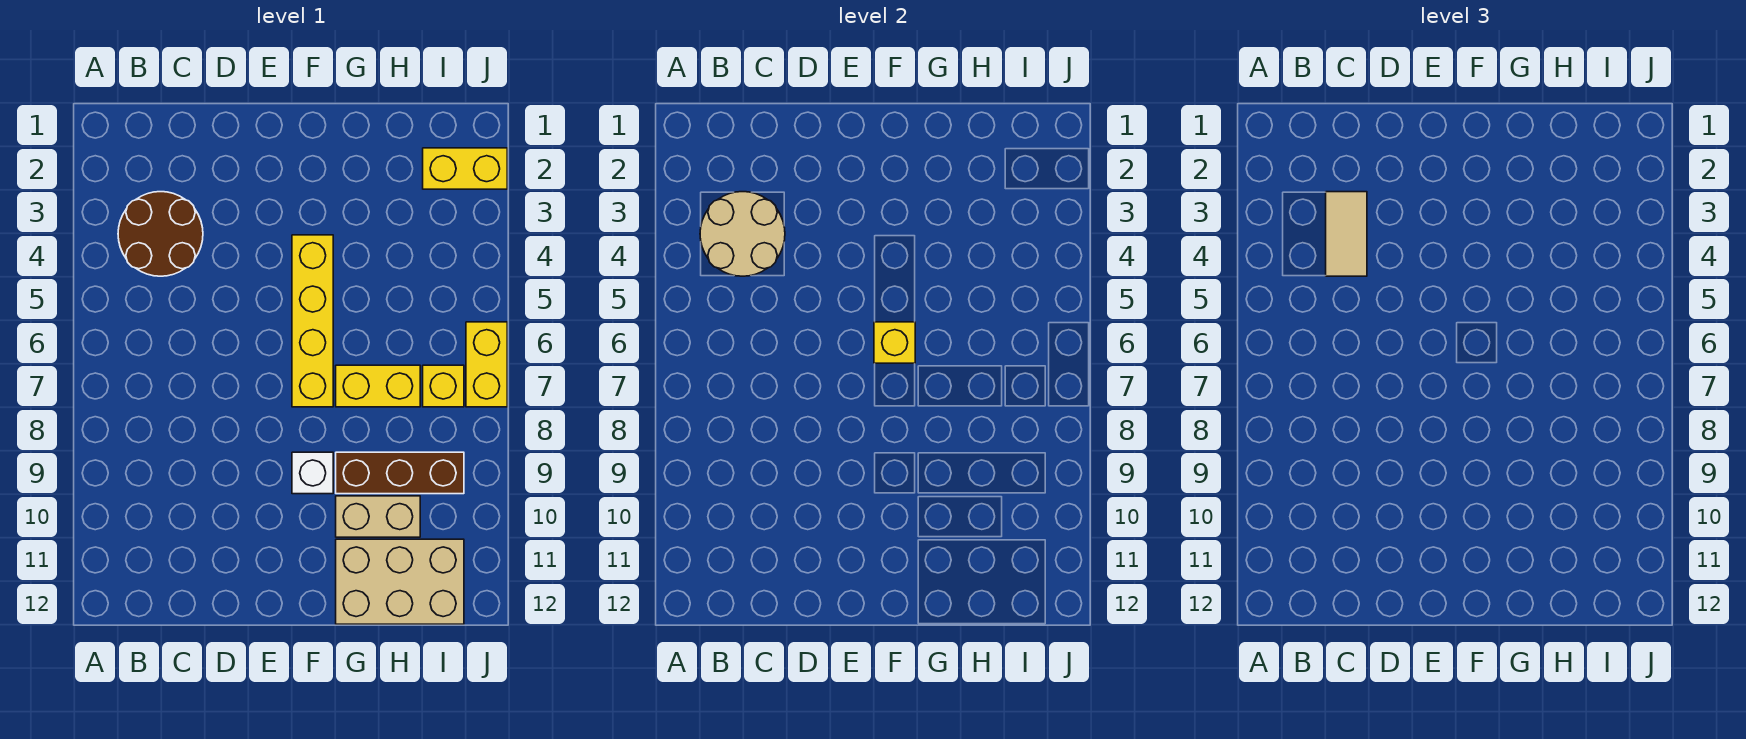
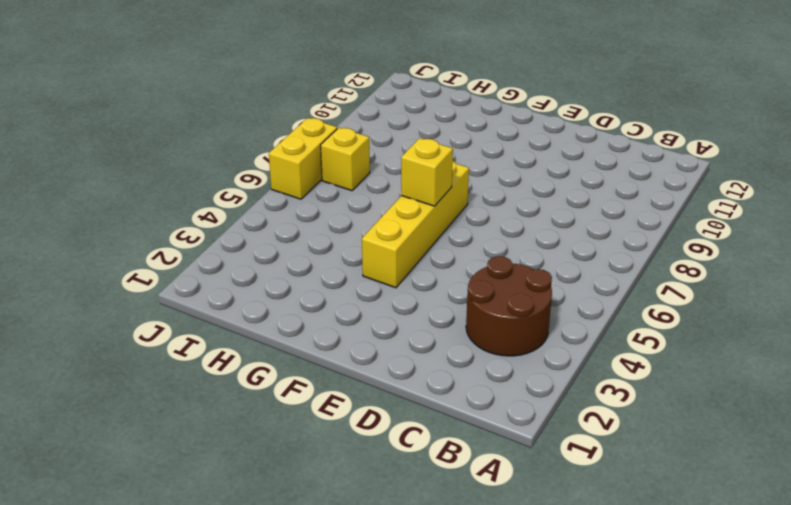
none -> white brick F9 level 1
none -> yellow brick G7:H7 level 1
none -> brown brick G9:I9 level 1

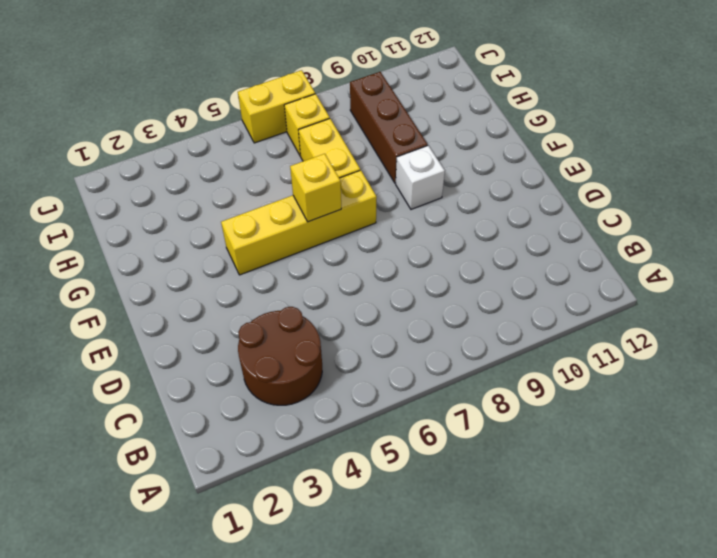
none -> tan brick G10:H10 level 1
none -> tan brick G11:I12 level 1
none -> yellow brick I2:J2 level 1

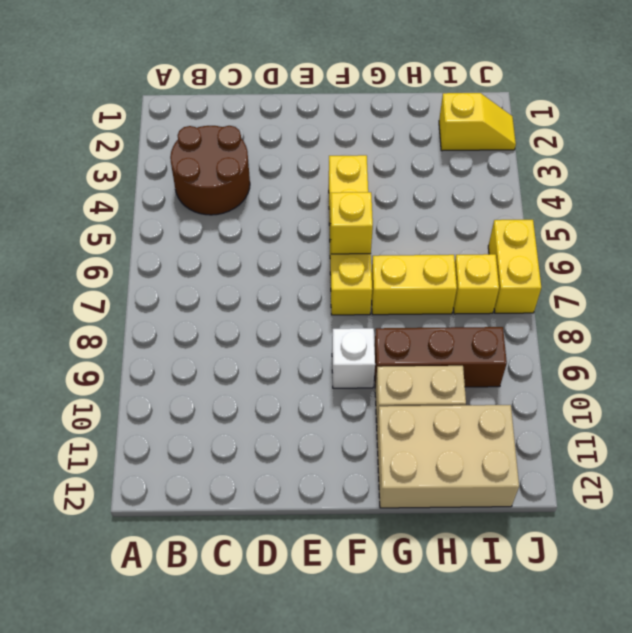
yellow slope I2:J2 level 1 top I -> yellow brick I2:J2 level 1
none -> tan round brick B3:C4 level 2
none -> tan tile C3:C4 level 3

